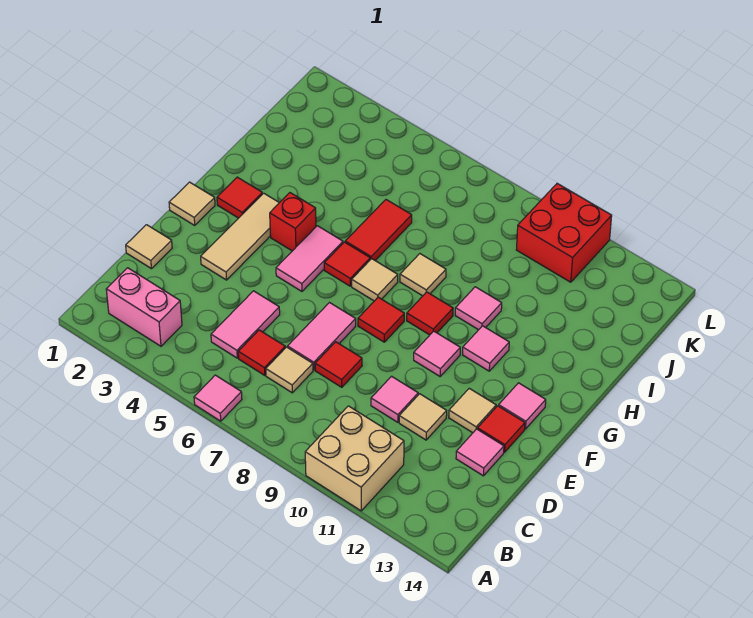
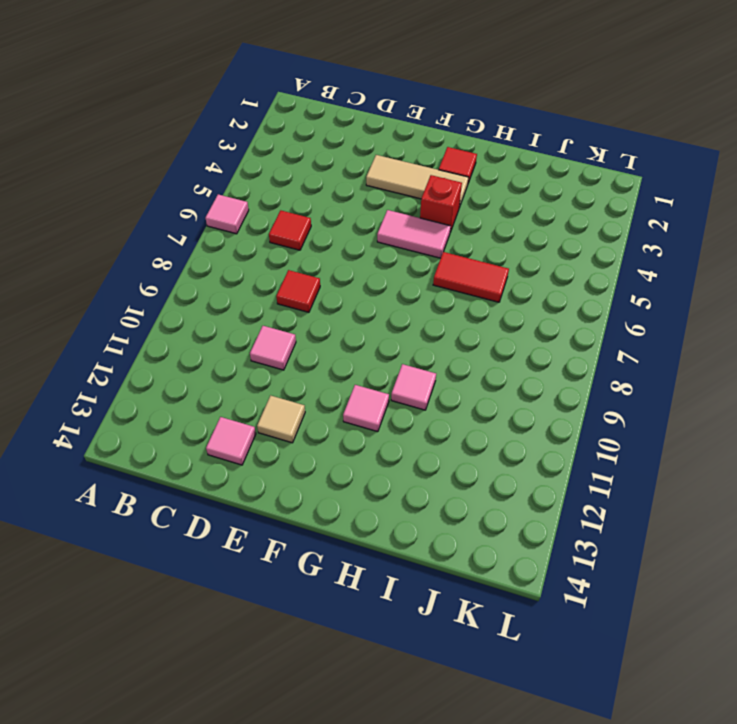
none -> tan brick A10:B11 level 1
none -> pink brick B2:B3 level 1
none -> pink tile C5:D5 level 1
none -> tan tile C7 level 1

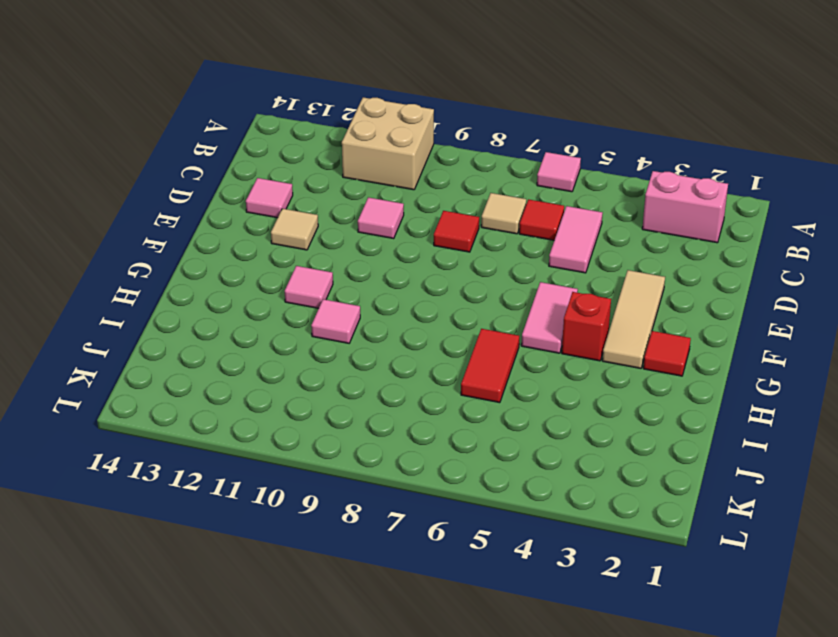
none -> tan tile D1 level 1
none -> pink tile D7:E7 level 1
none -> tan tile D11 level 1
none -> red tile E13 level 1

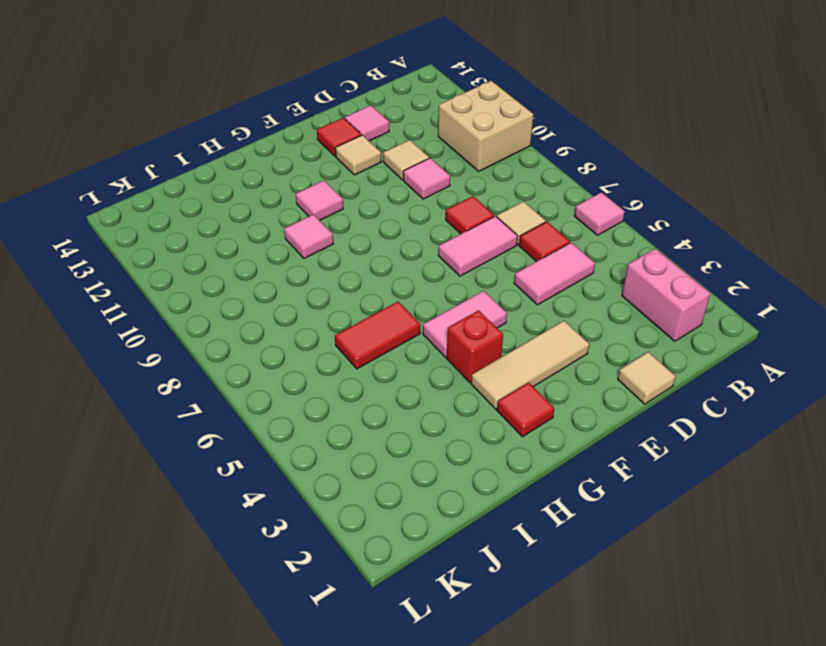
none -> tan tile F1 level 1
none -> red tile F8 level 1
none -> pink tile F10 level 1
none -> pink tile F13 level 1

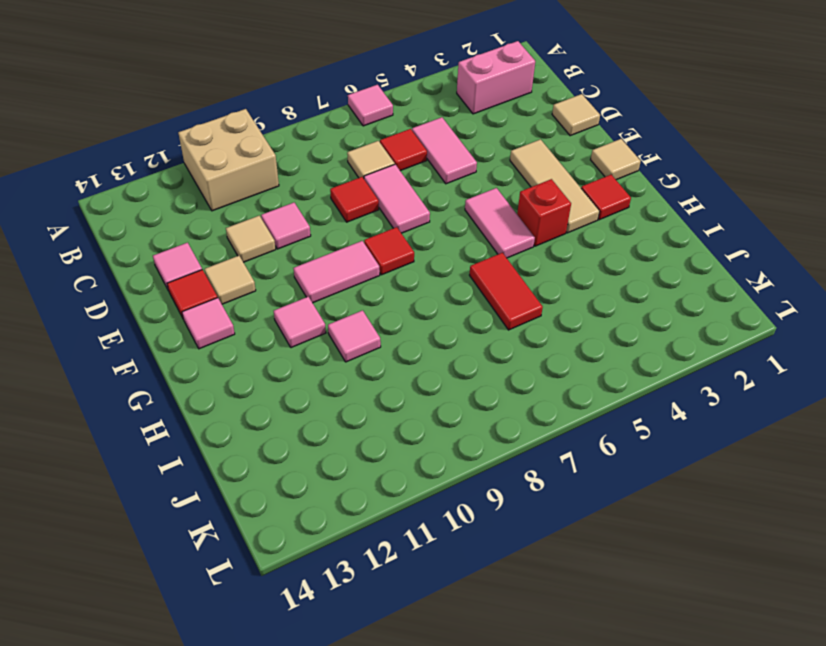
pink tile F9:F10 level 1 -> pink tile F10 level 1
none -> red tile G6 level 1
none -> tan tile G7 level 1
none -> red tile G9 level 1
none -> tan tile H8 level 1

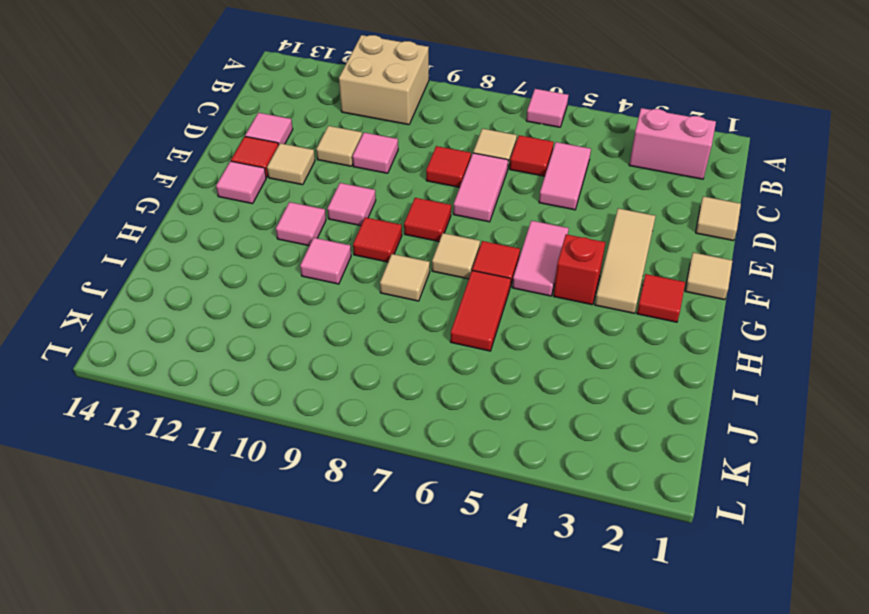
none -> red brick K10:L11 level 1

